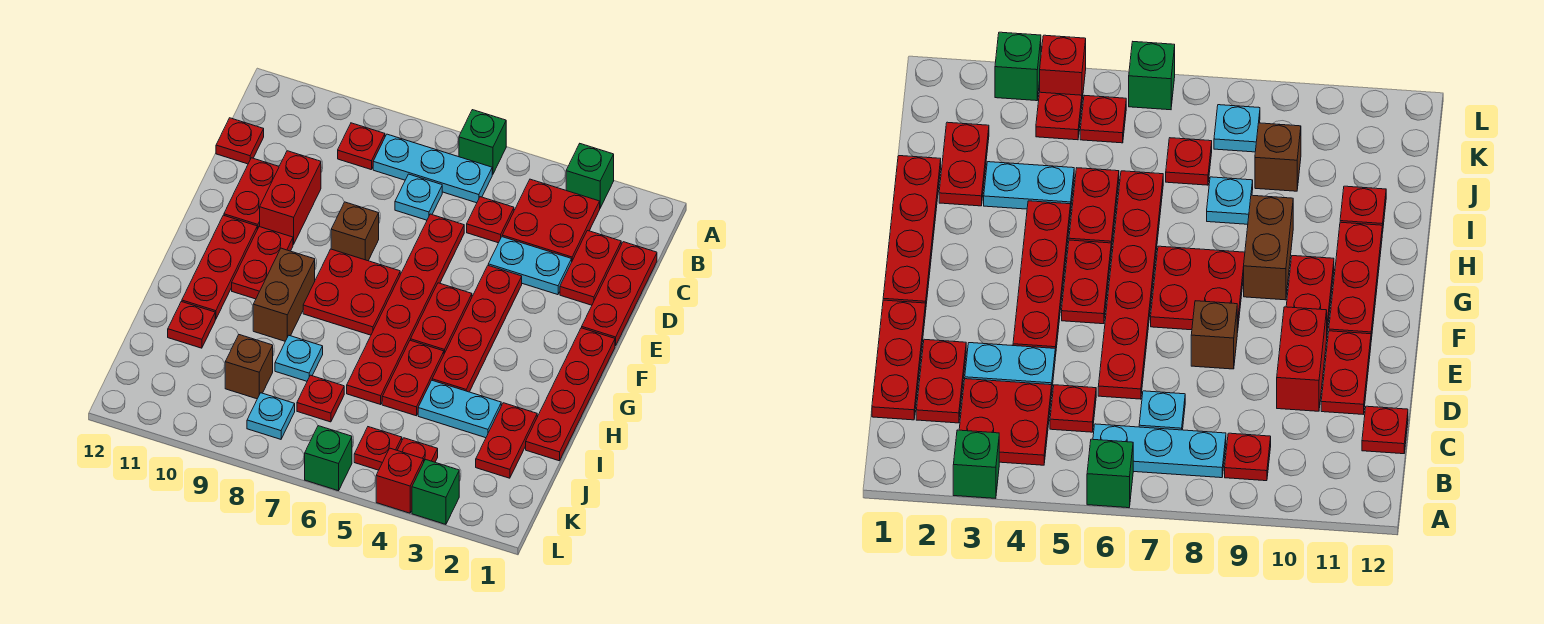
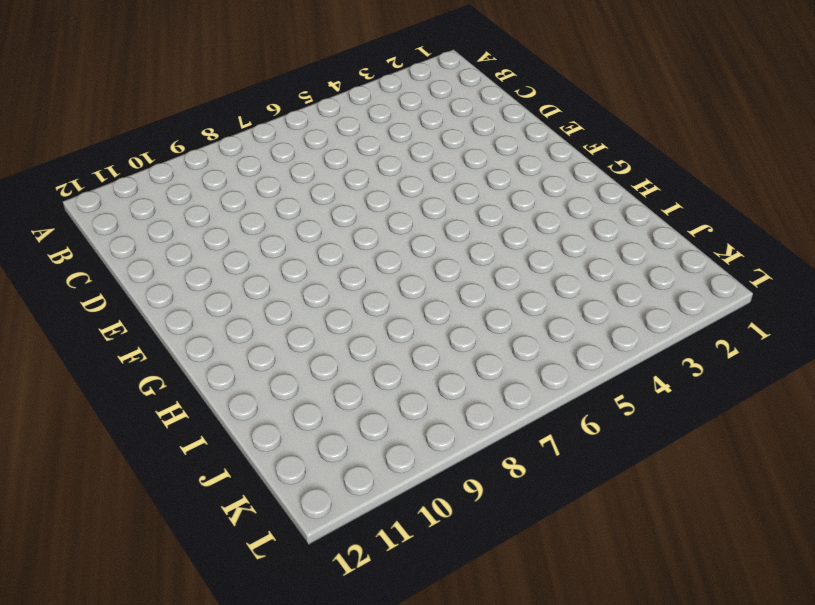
none -> green brick A3 level 1
none -> green brick A6 level 1
none -> red plate B3:C4 level 1
none -> cyan plate B6:B8 level 1

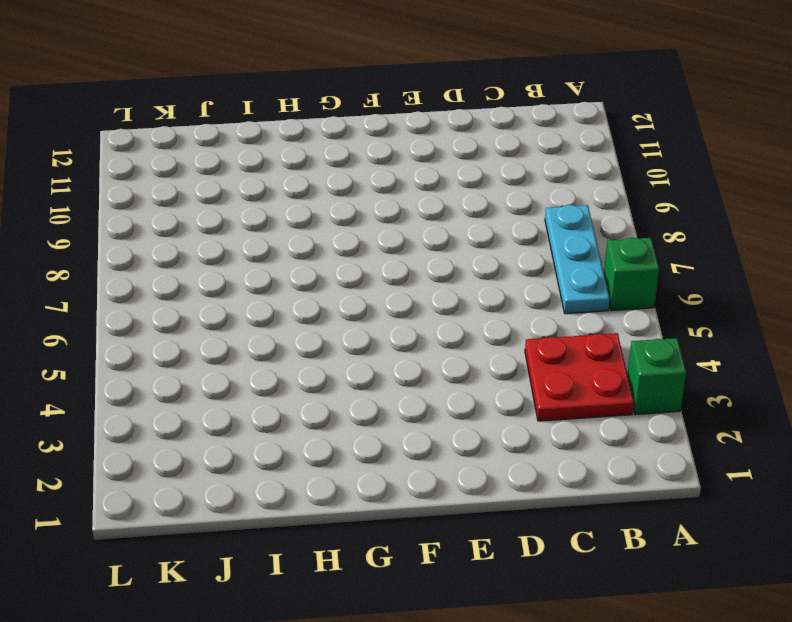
none -> red plate B9 level 1
none -> red plate C1:E1 level 1
none -> red plate C2:D2 level 1
none -> red plate C5 level 1

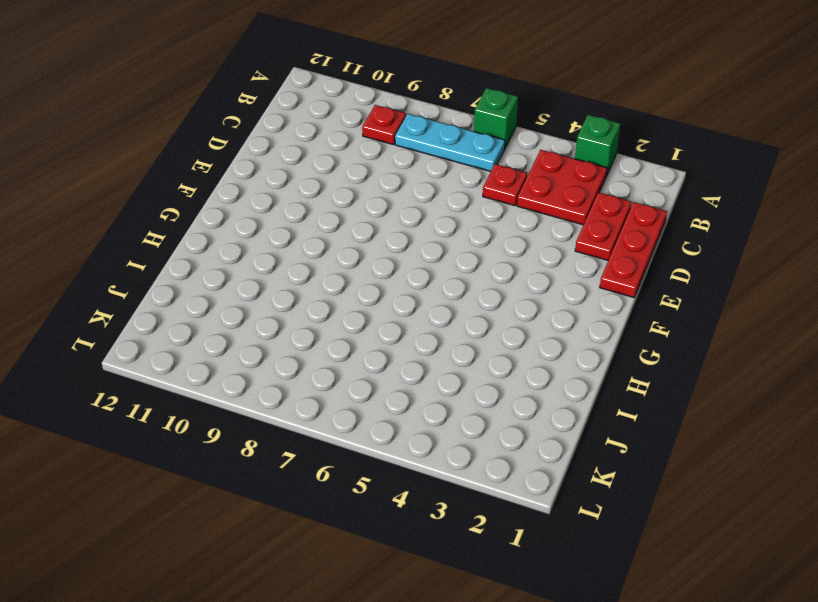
none -> cyan plate C7 level 1
none -> red plate C12 level 1
none -> cyan plate D3:D4 level 1
none -> red plate D6:I6 level 1

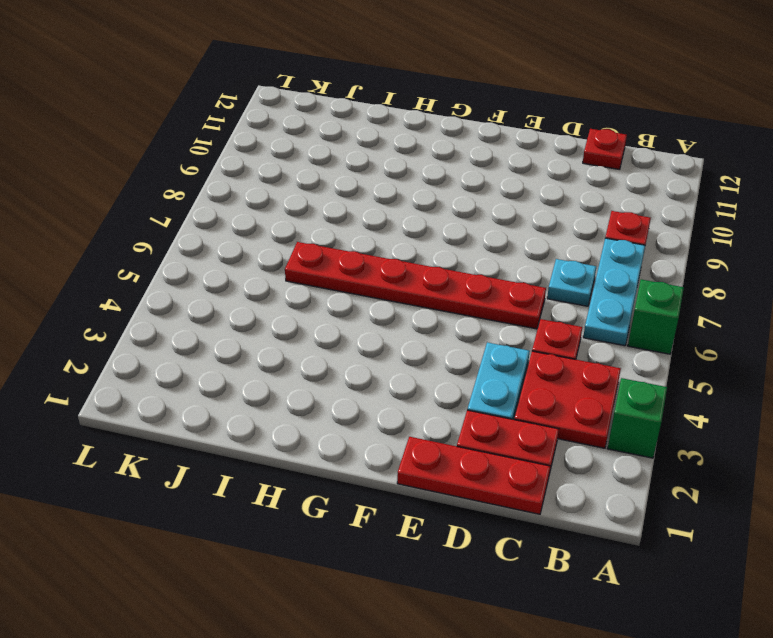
none -> red brick D10:E10 level 1
none -> red plate D11:E11 level 1
none -> red plate E4:H4 level 1
none -> brown brick E8 level 1

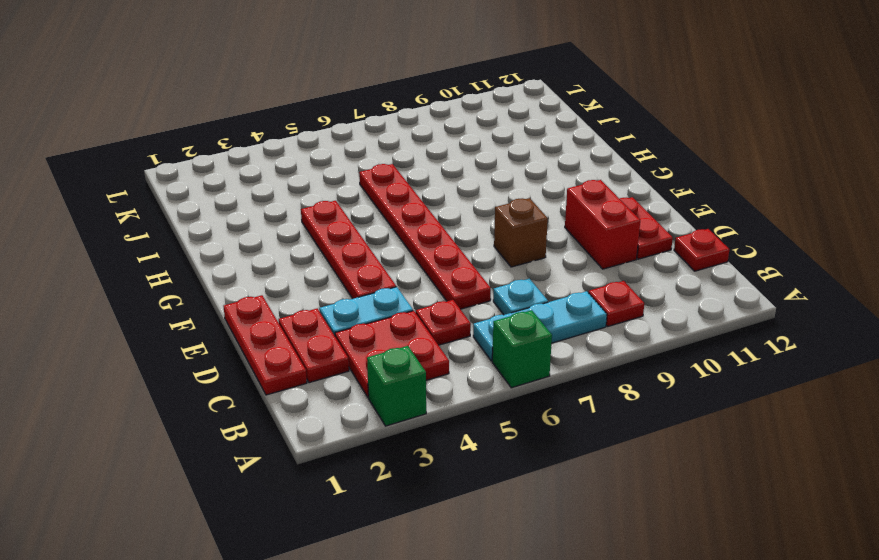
none -> red plate F1:I1 level 1
none -> red plate F5:G5 level 1
none -> red plate F7:G8 level 1
none -> red plate F10:G10 level 1

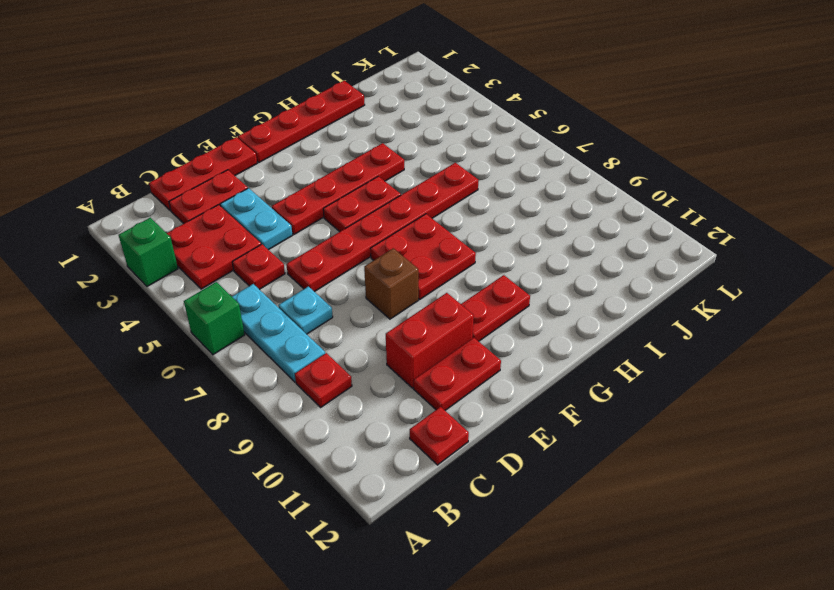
none -> red plate F11:H11 level 1
none -> brown brick G9:H9 level 1
none -> red plate H5:I5 level 1
none -> red plate I2:J2 level 1

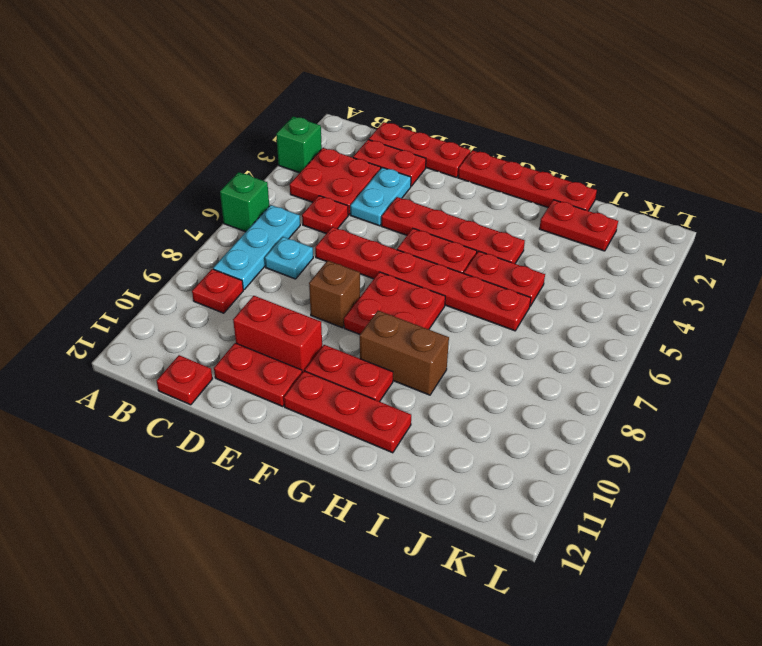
none -> cyan plate I3:I4 level 1
none -> cyan plate I8 level 1
none -> red plate I11 level 1
none -> red plate J7 level 1

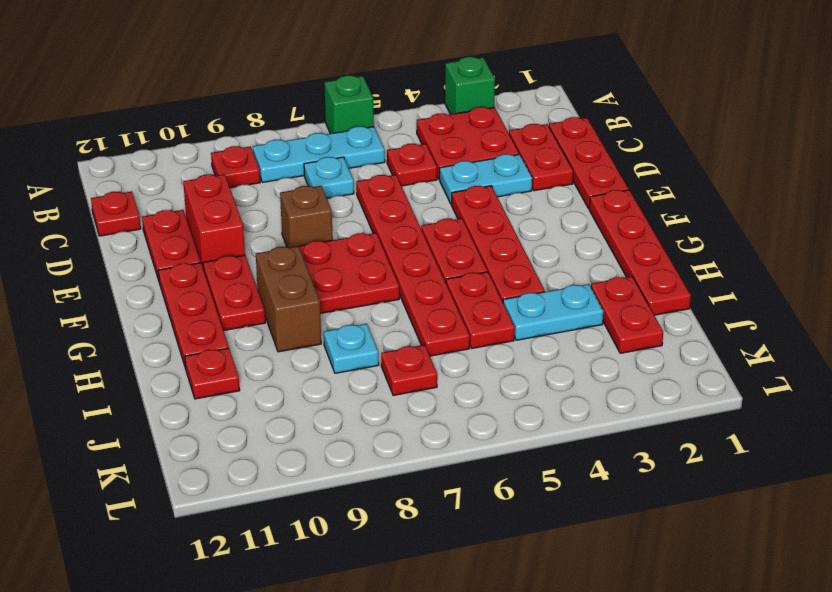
none -> brown brick J9 level 1
none -> red plate K4 level 1
none -> red plate K5 level 1
none -> cyan plate K8 level 1

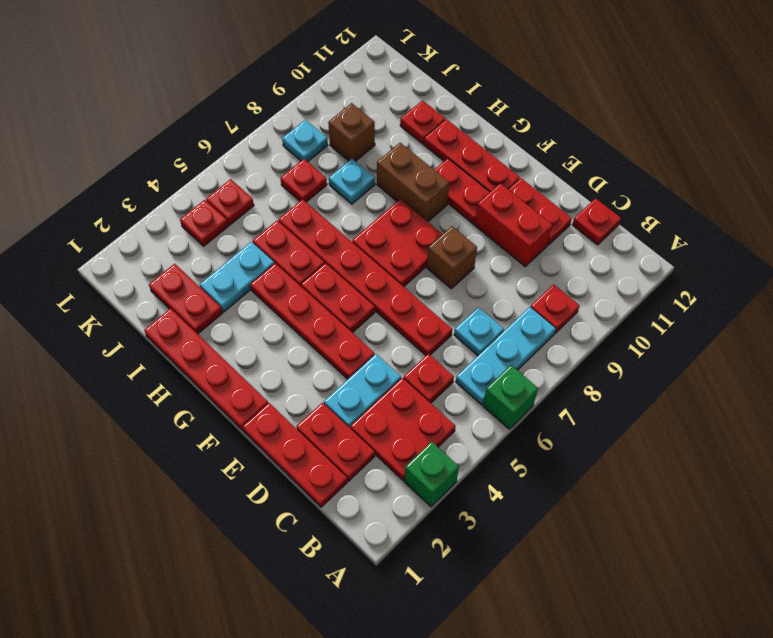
none -> green brick L3 level 1
none -> red brick L4 level 1
none -> green brick L6 level 1

